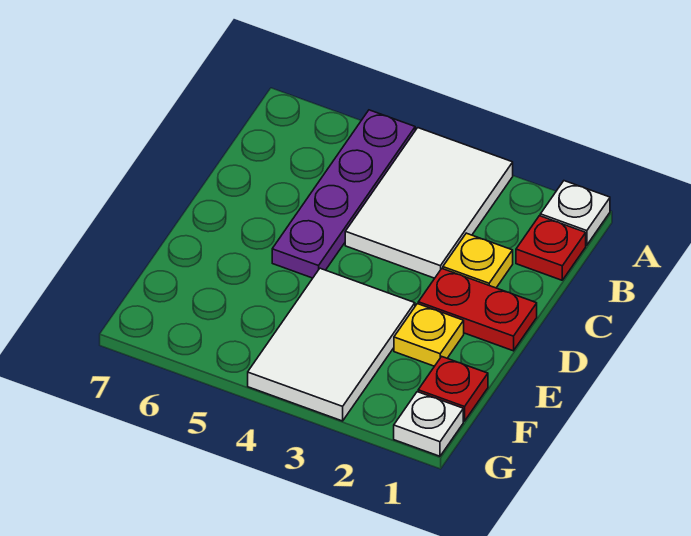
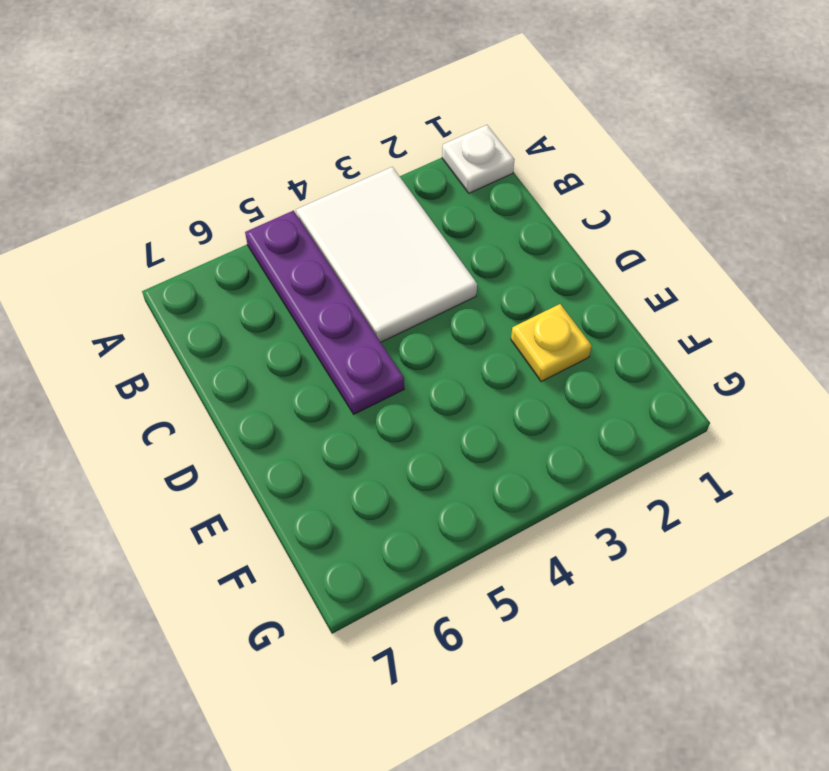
none -> red plate B1 level 1
none -> yellow plate C2 level 1

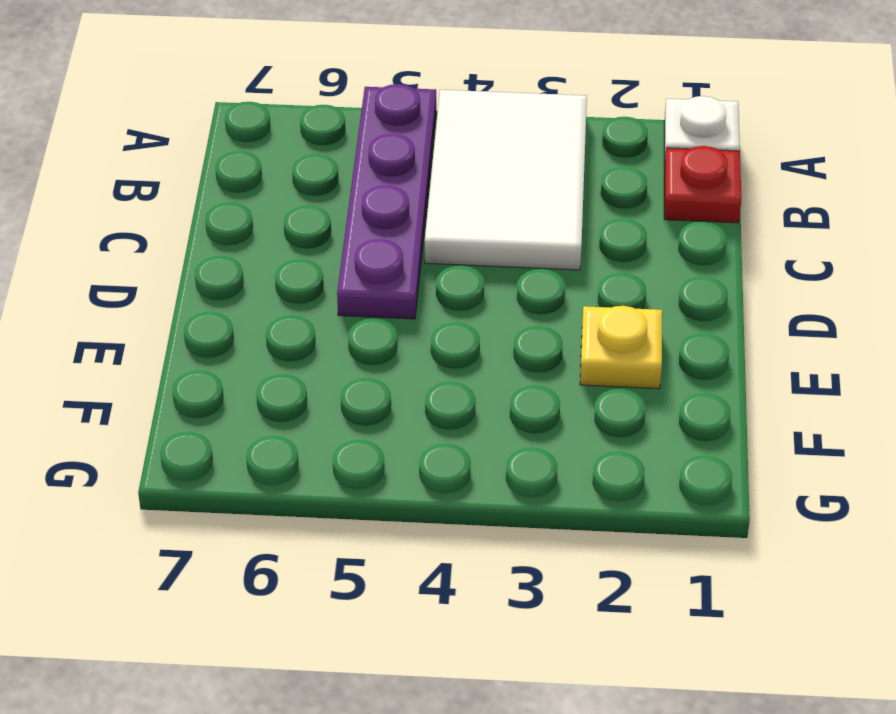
none -> yellow plate C2 level 1
none -> red plate D1:D2 level 1

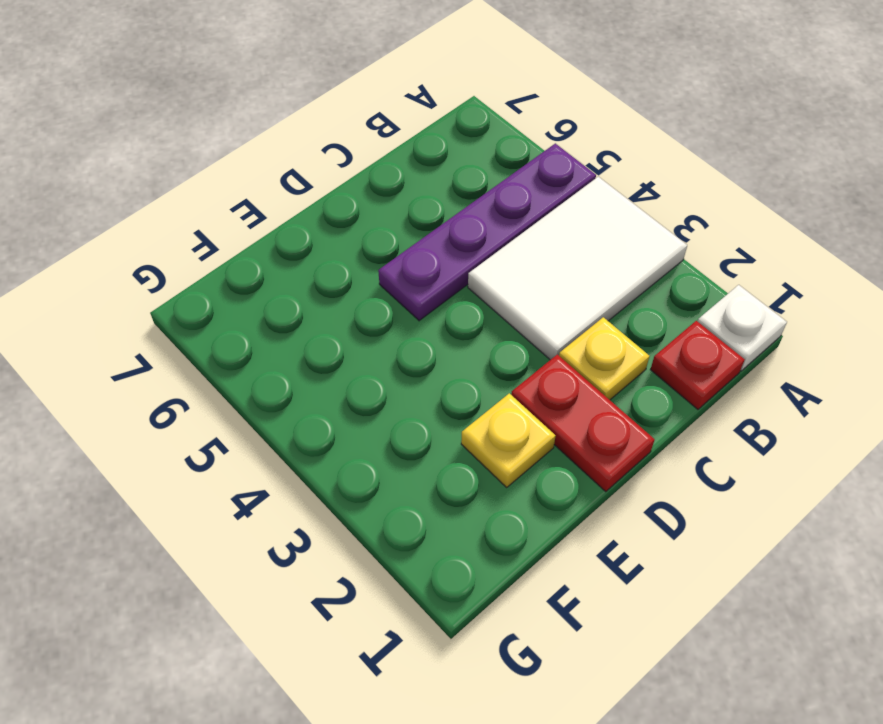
none -> white tile E3:G4 level 1
none -> red plate F1 level 1

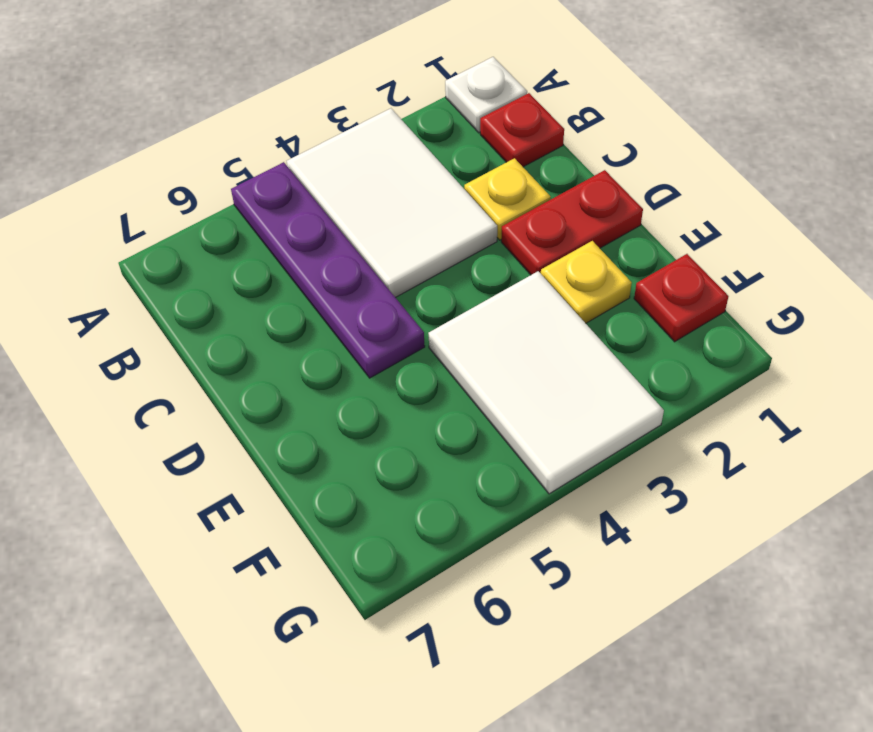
none -> white plate G1 level 1

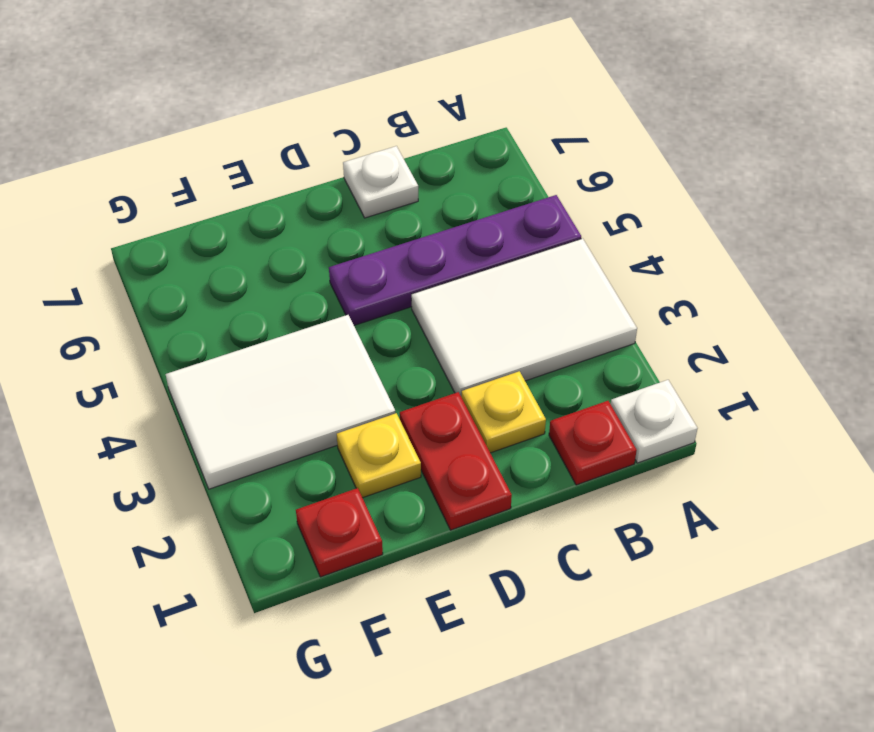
white plate C7 level 1 -> white plate G1 level 1

